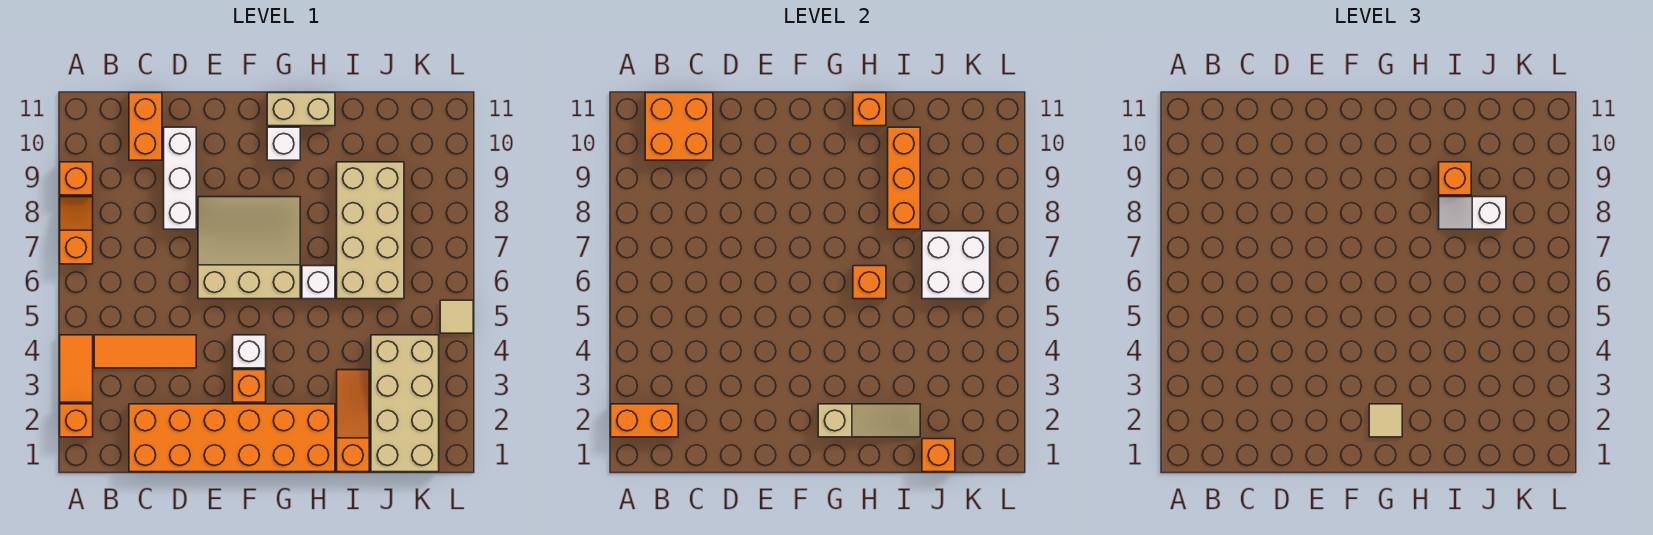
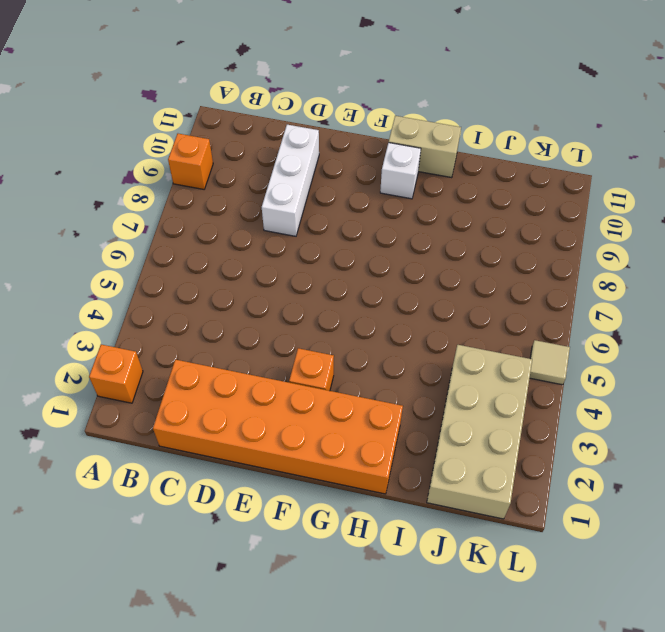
none -> orange tile A3:A4 level 1
none -> orange slope A7:A8 level 1 top 7
none -> orange tile B4:D4 level 1

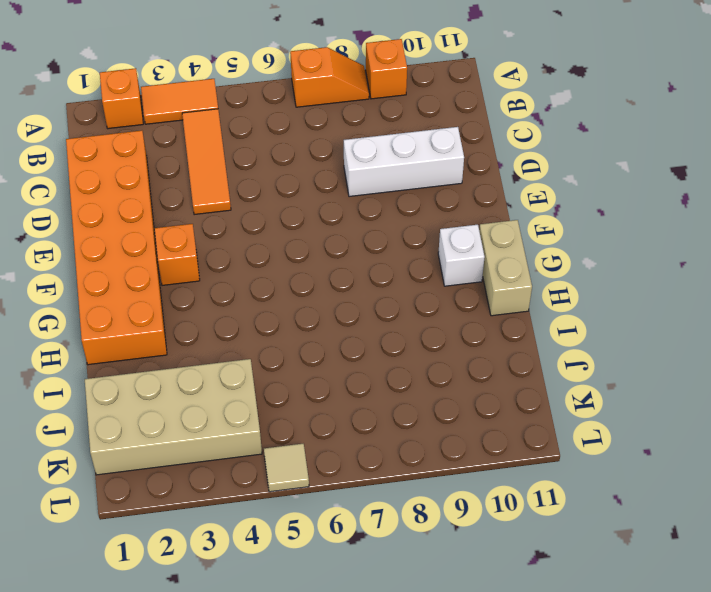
none -> orange brick C10:C11 level 1
none -> tan slope E6:G8 level 1 top 6
none -> white brick F4 level 1

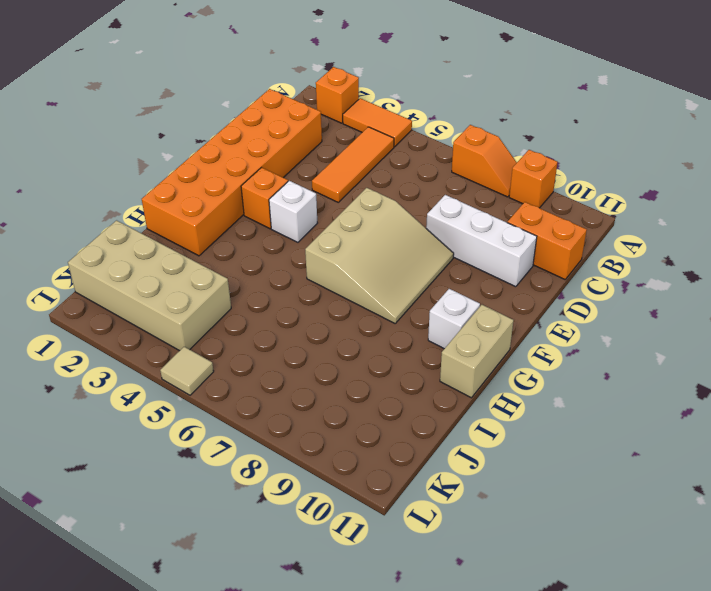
none -> white brick H6 level 1
none -> orange slope I1:I3 level 1 top 1
none -> tan brick I6:J9 level 1

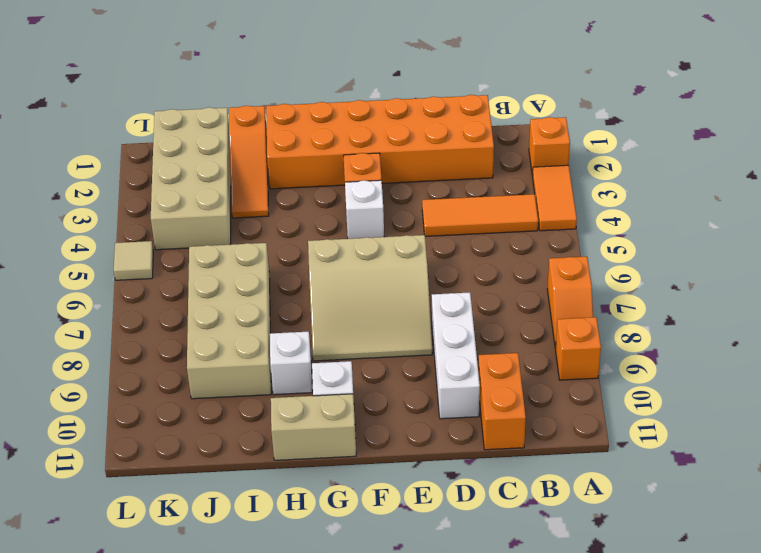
white brick H9 level 1 -> white brick H6 level 1
none -> orange brick A2:B2 level 2
none -> orange brick B10:C11 level 2
none -> tan slope G2:I2 level 2 top G

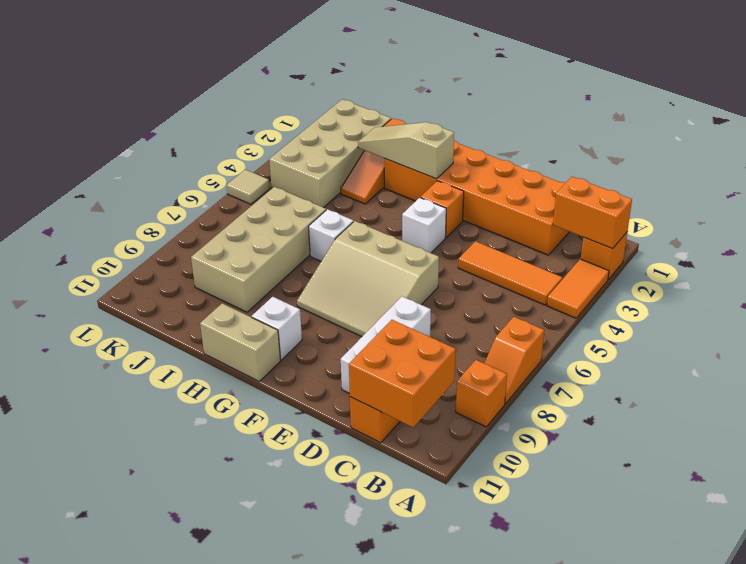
none -> orange brick H6 level 2
none -> orange brick H11 level 2
none -> orange brick I8:I10 level 2

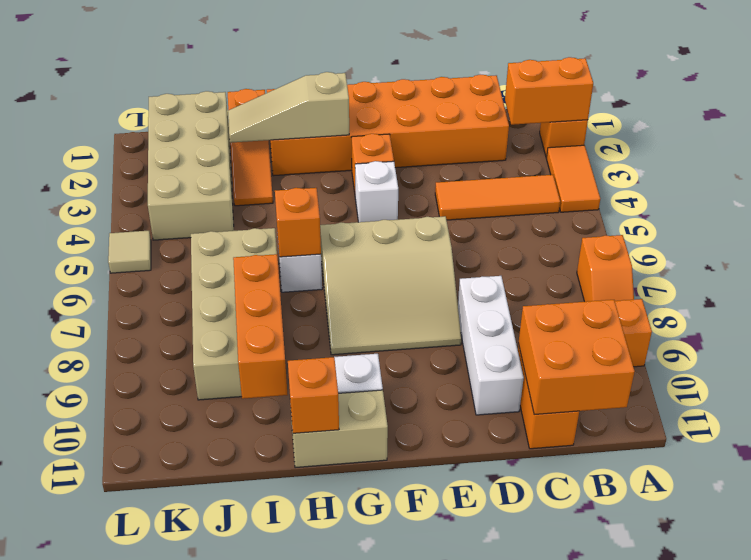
none -> orange brick J1 level 2
none -> white brick J6:K7 level 2
none -> tan tile G2 level 3

